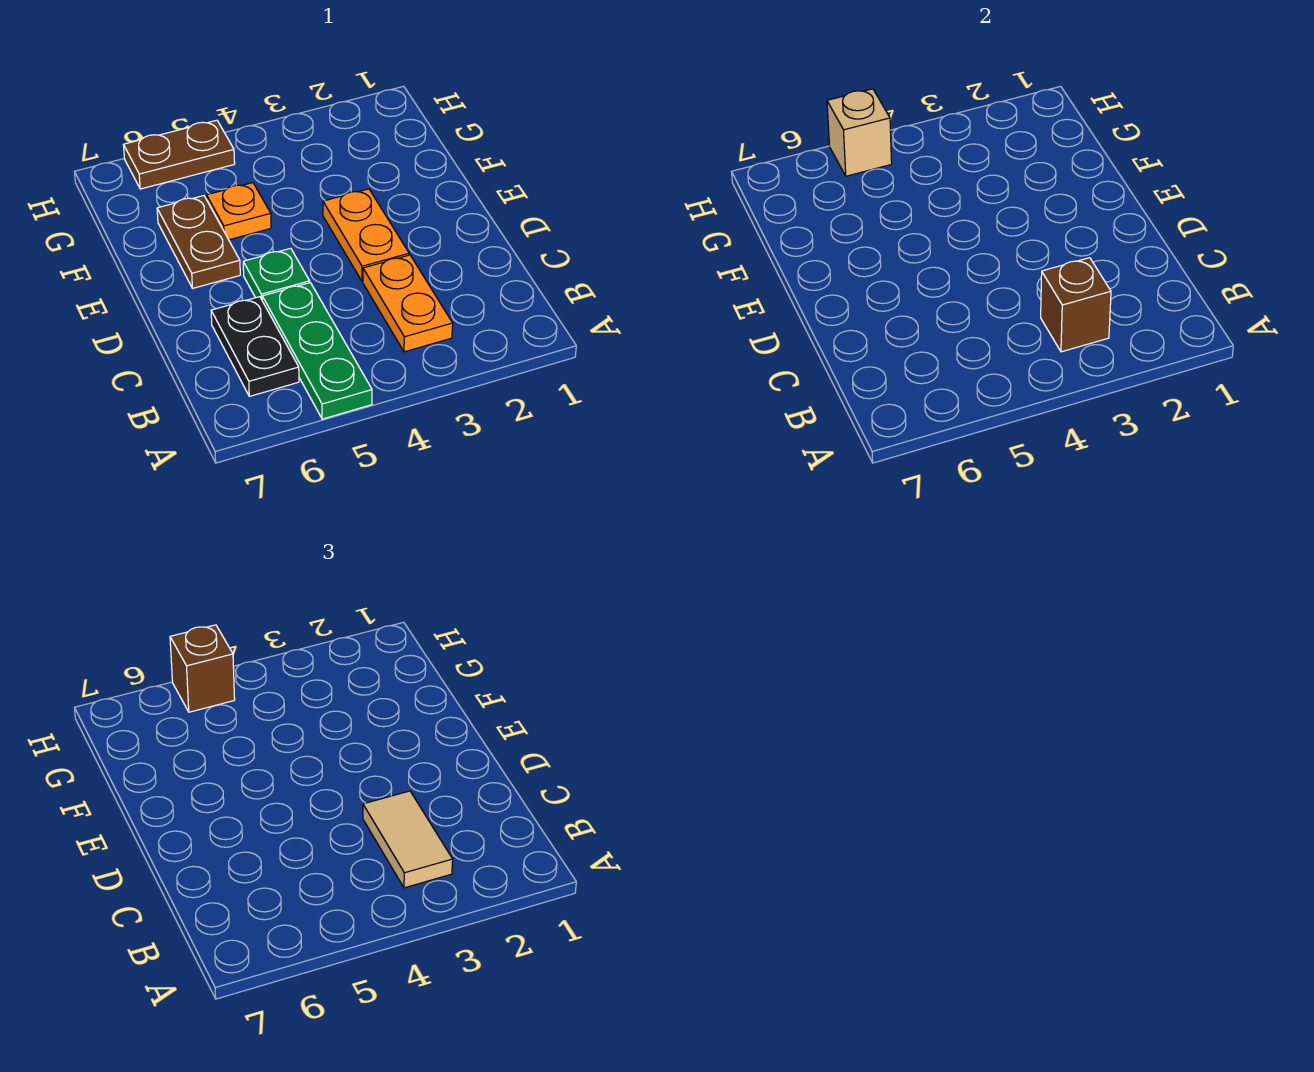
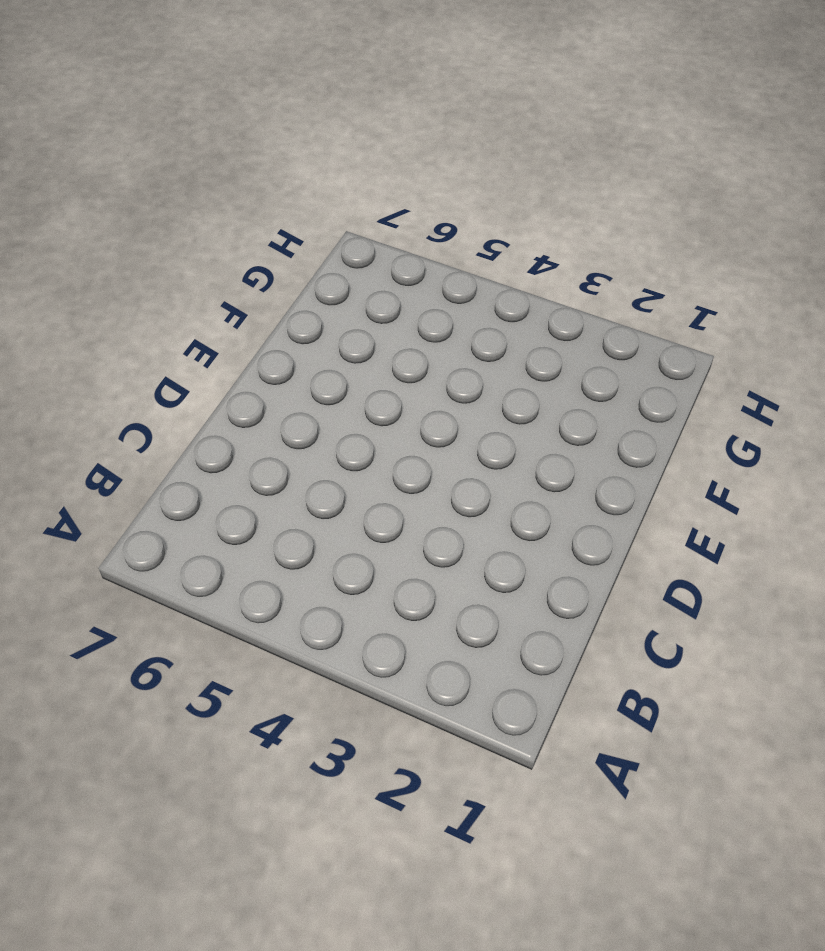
none -> green plate A5:C5 level 1
none -> orange plate B3:C3 level 1
none -> black plate B6:C6 level 1

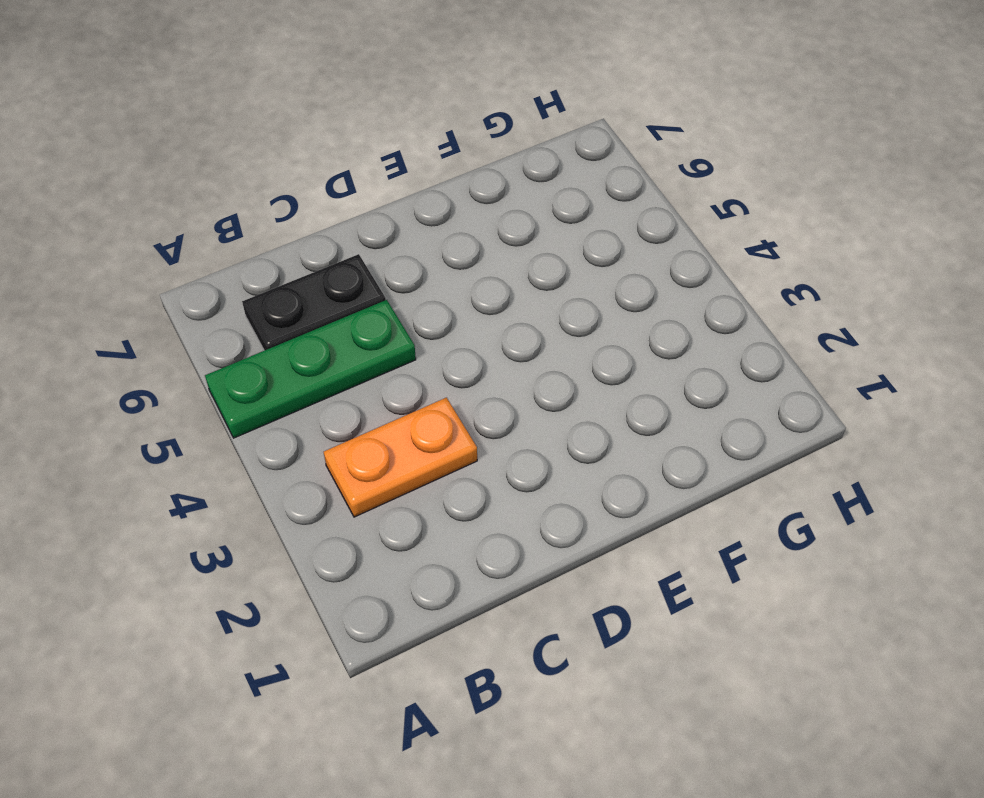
none -> orange plate D3:E3 level 1
none -> green plate D5 level 1
none -> brown plate E6:F6 level 1

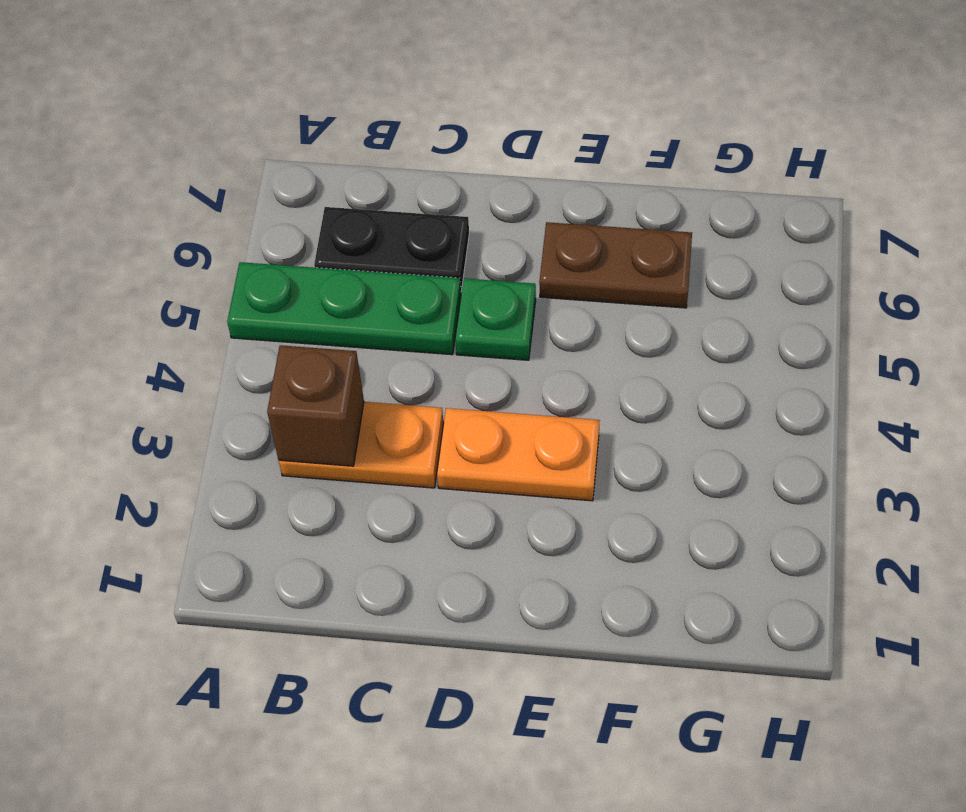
none -> orange plate F5 level 1
none -> brown plate H5:H6 level 1
none -> tan brick H5 level 2

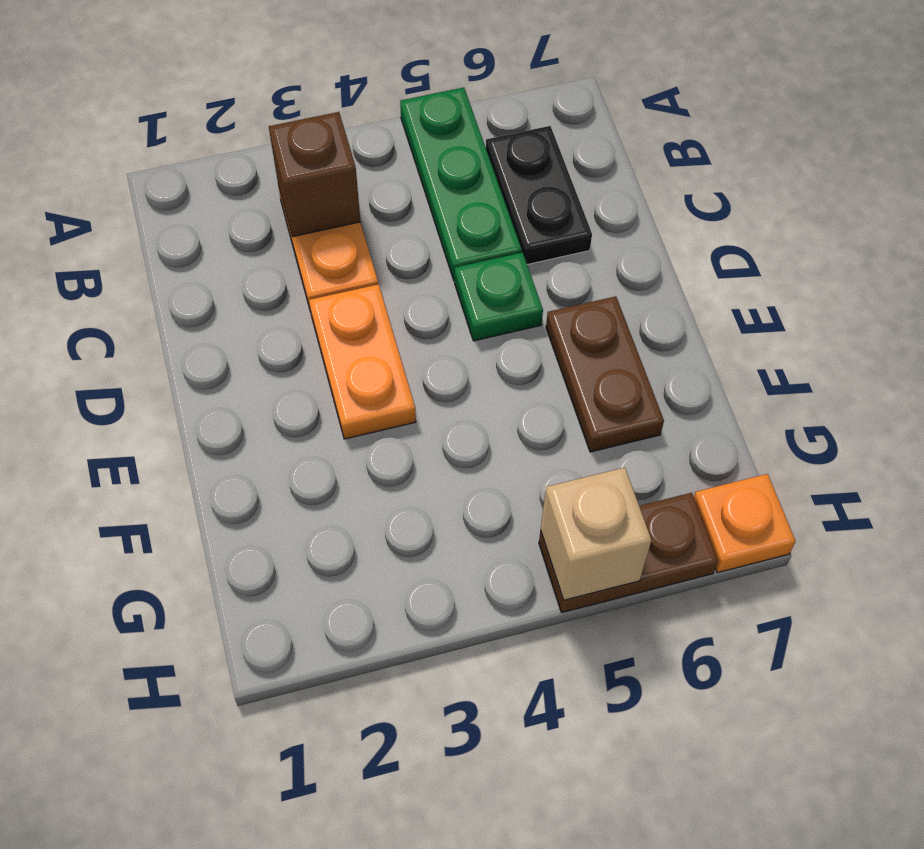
orange plate H7 level 1 -> orange plate F5 level 1
none -> tan tile B3:C3 level 3
none -> brown brick H5 level 3

